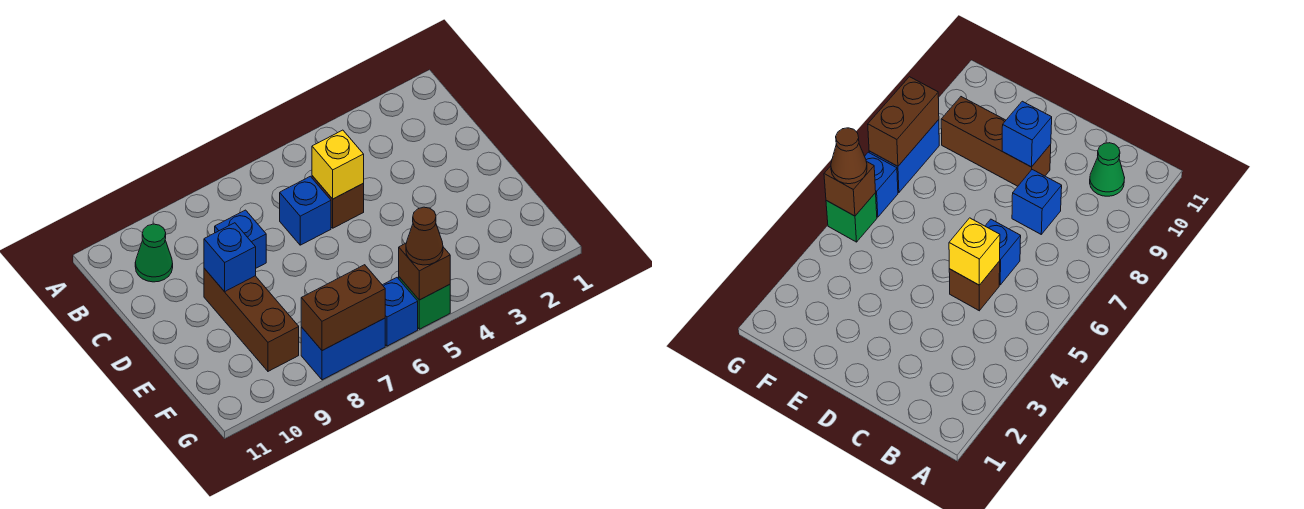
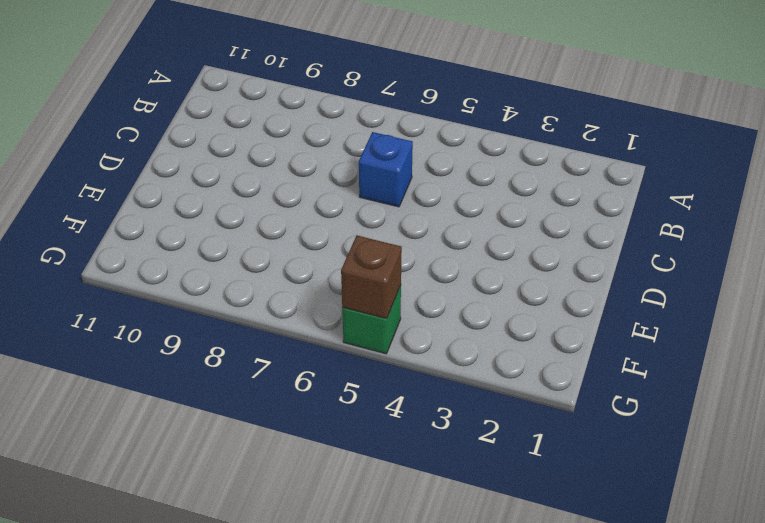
none -> green cone B10 level 1
none -> brown brick C5 level 1
none -> blue brick C8 level 1

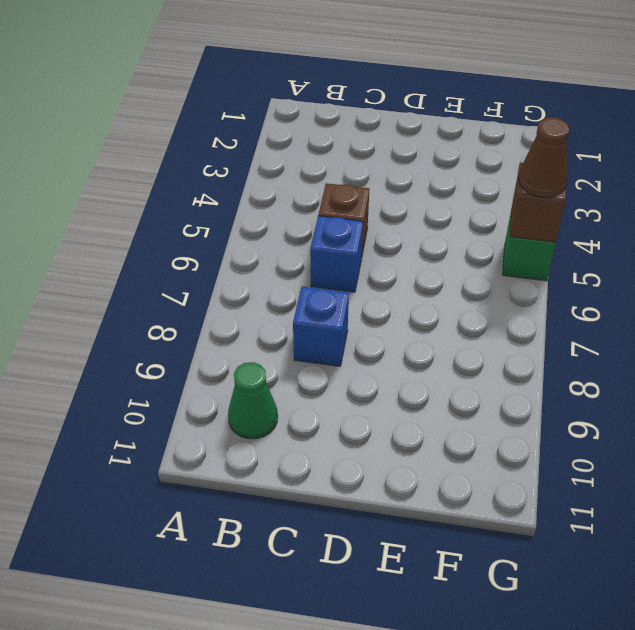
none -> brown brick D9:F9 level 1
none -> blue brick G6 level 1
none -> blue brick G7:G8 level 1

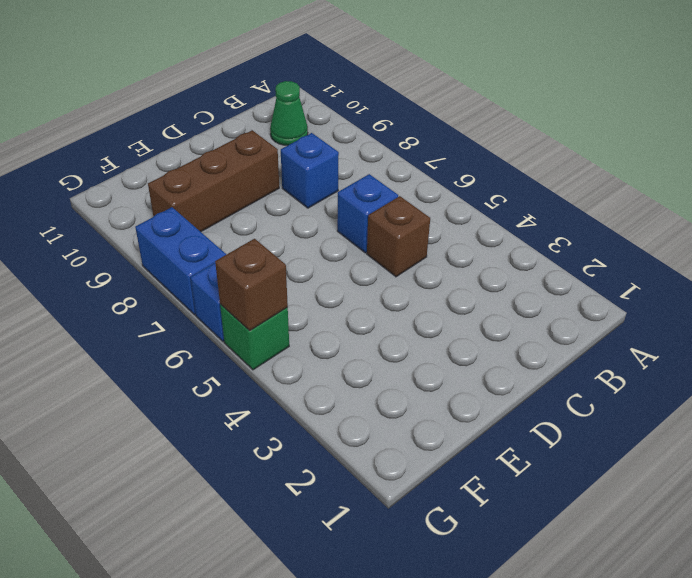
none -> yellow brick C5 level 2
none -> blue brick D9 level 2
none -> brown brick G7:G8 level 2

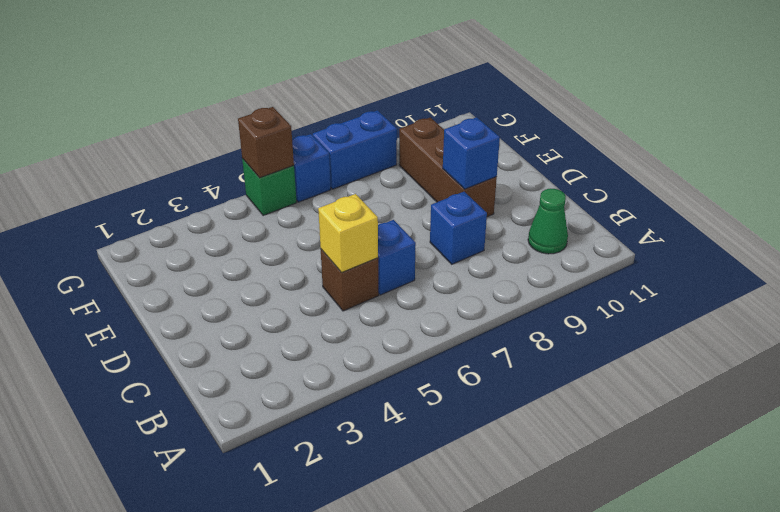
none -> brown brick G7:G8 level 2
none -> brown cone G5 level 3

